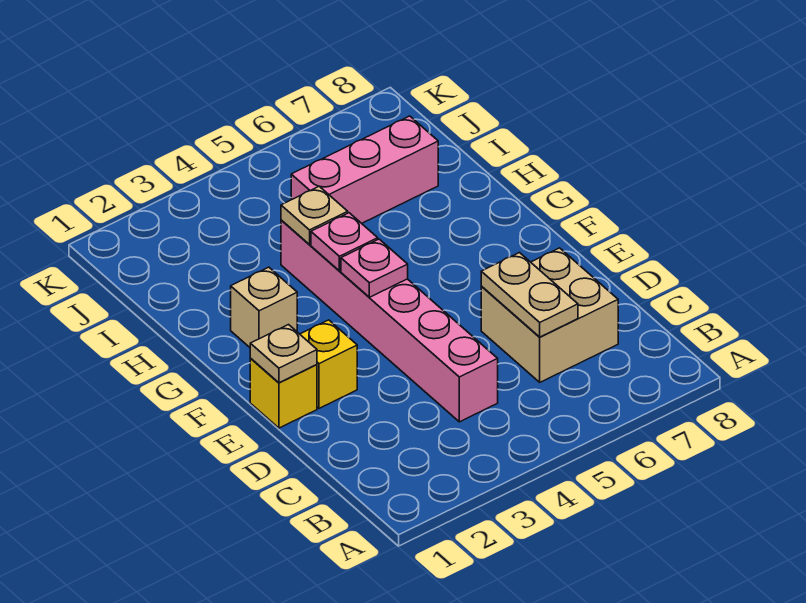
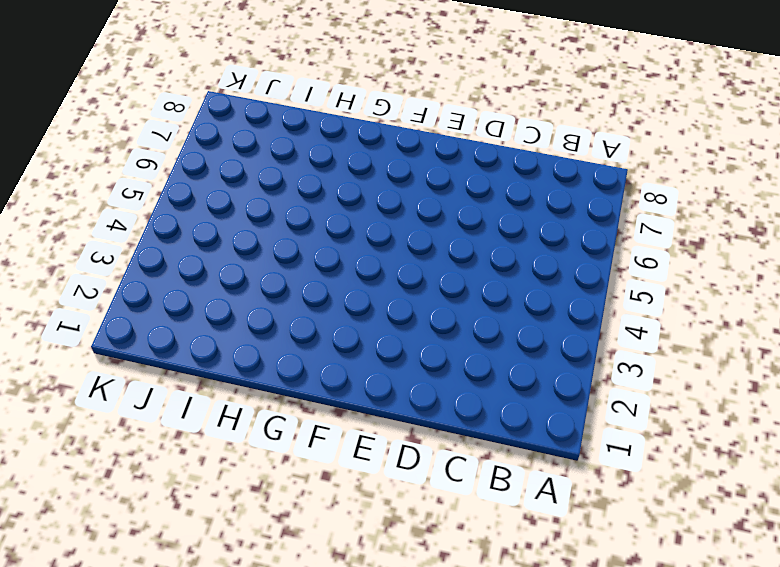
none -> pink brick C4:H4 level 1
none -> tan brick C6:D7 level 1

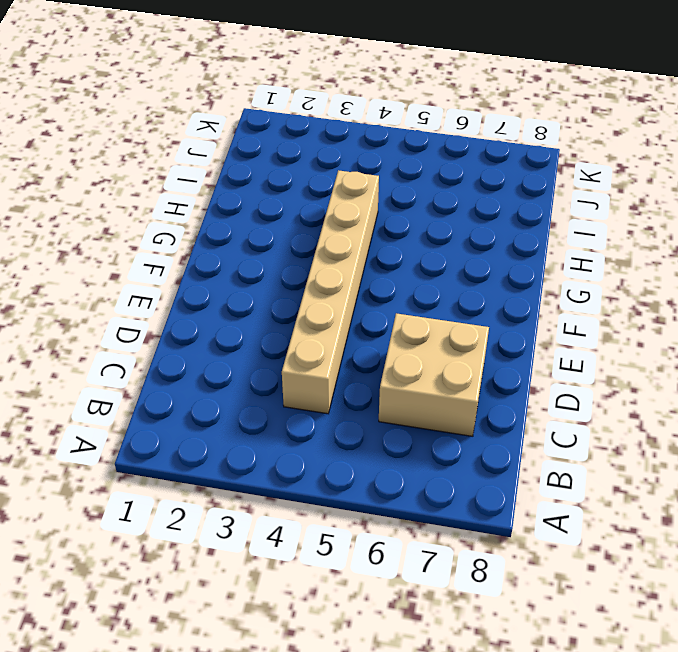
tan brick C4:H4 level 1 -> pink brick C4:H4 level 1
none -> yellow brick E1 level 1
none -> yellow brick E2 level 1

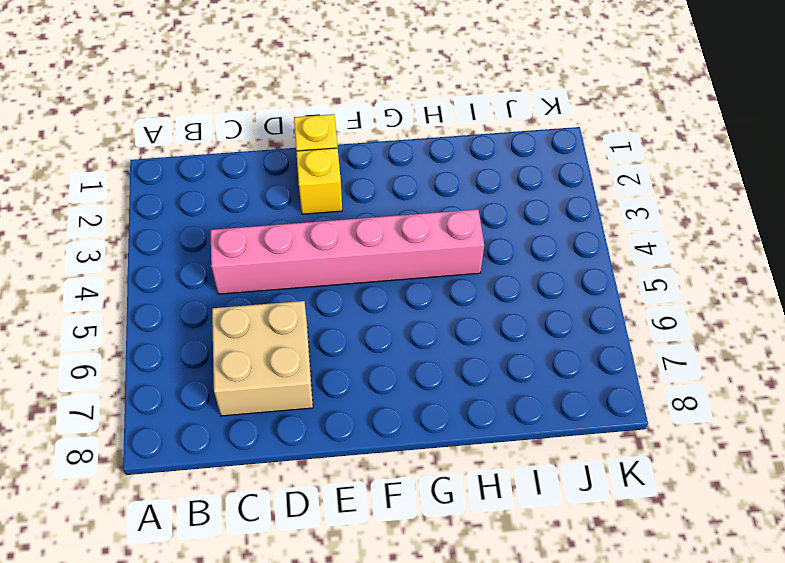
none -> tan brick G2 level 1
none -> pink brick I5:I7 level 1

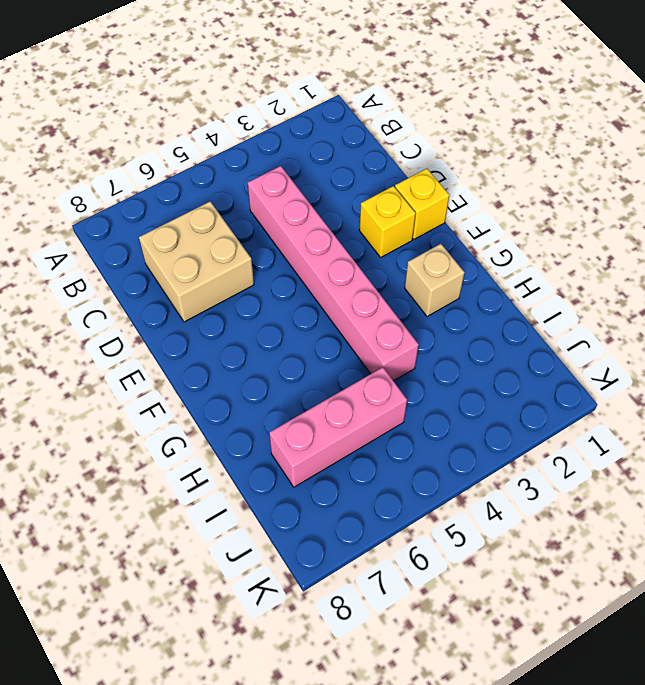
none -> tan plate C6:D6 level 2
none -> tan plate E1 level 2

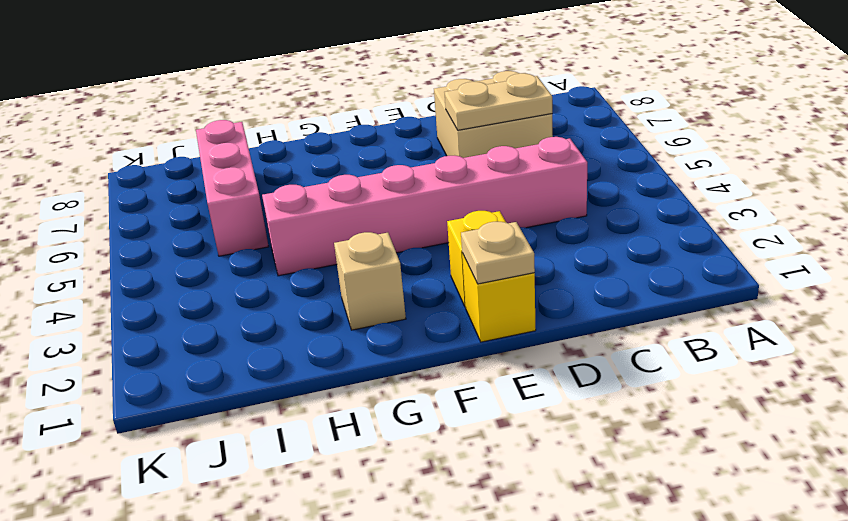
none -> pink plate F4 level 2
none -> pink plate G4 level 2

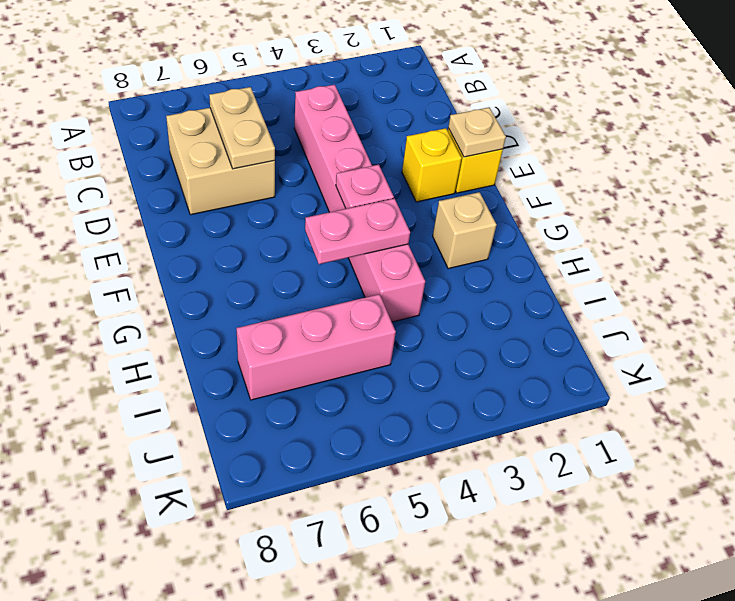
pink plate G4:G5 level 2 -> pink plate G4 level 2
none -> tan plate H4 level 2

